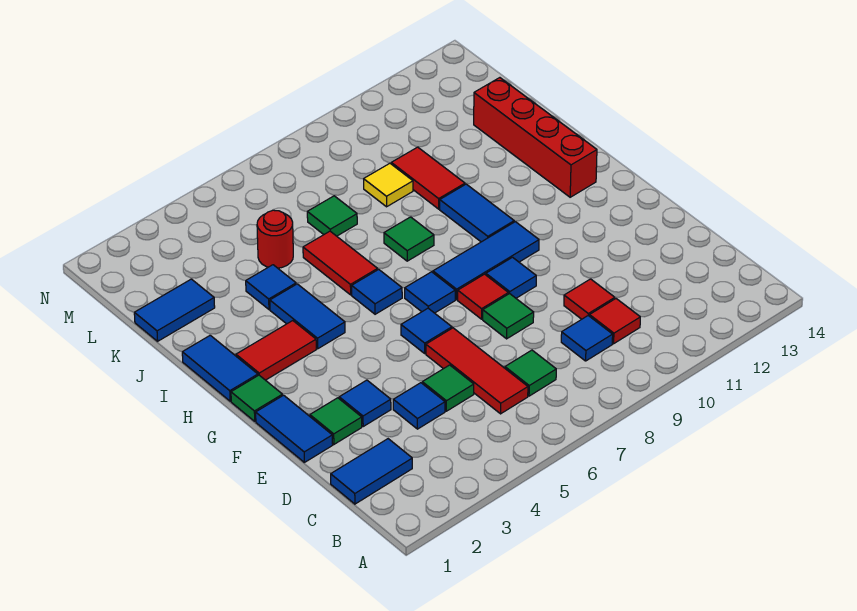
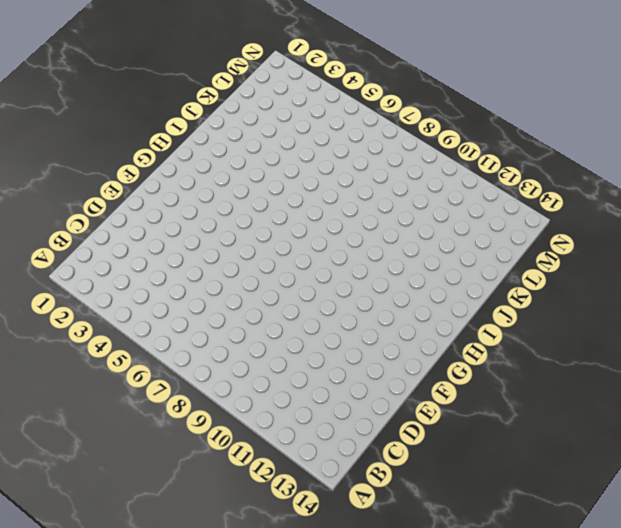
none -> blue tile C1:C2 level 1
none -> red tile C6:E6 level 1
none -> green tile C7 level 1
none -> blue tile C9 level 1

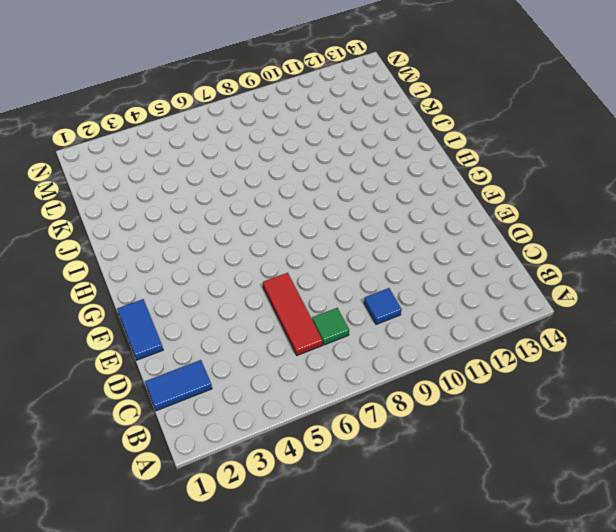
none -> red tile C10 level 1
none -> blue tile D4 level 1
none -> green tile D5 level 1
none -> red tile D10 level 1

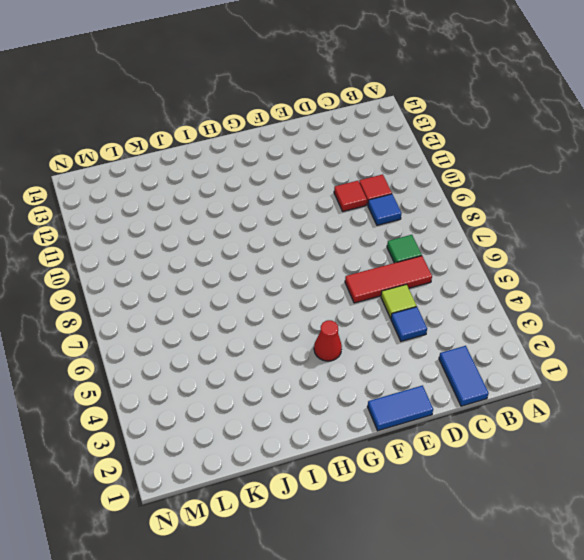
lime tile D5 level 1 -> green tile D5 level 1
red cone G4 level 1 -> none
none -> green tile E2 level 1
none -> blue tile E3 level 1
none -> green tile E8 level 1
none -> blue tile F6 level 1

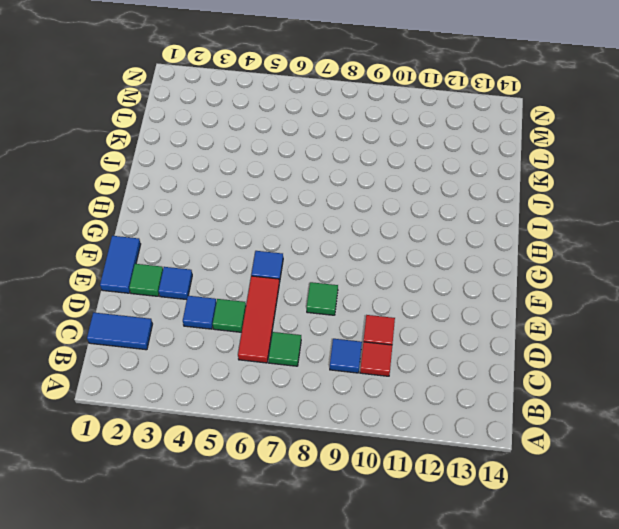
none -> red tile F8 level 1
none -> blue tile F9 level 1
none -> green tile G1 level 1
none -> blue tile G7 level 1

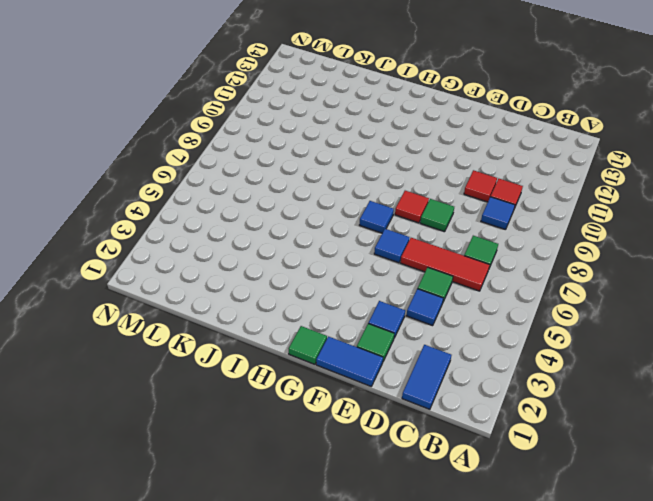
none -> blue tile F9 level 1
none -> blue tile G8:G10 level 1
none -> blue tile H1:I1 level 1
none -> red tile H2:H3 level 1

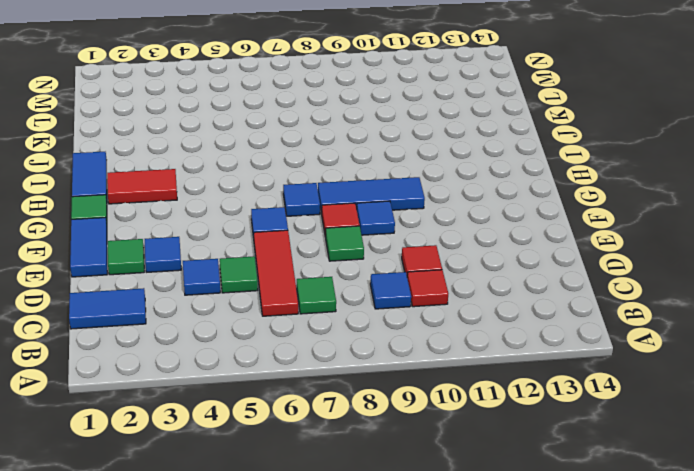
none -> blue tile H4:I4 level 1
none -> blue tile H6 level 1
none -> blue tile H10:I10 level 1
none -> red brick H13:K13 level 1

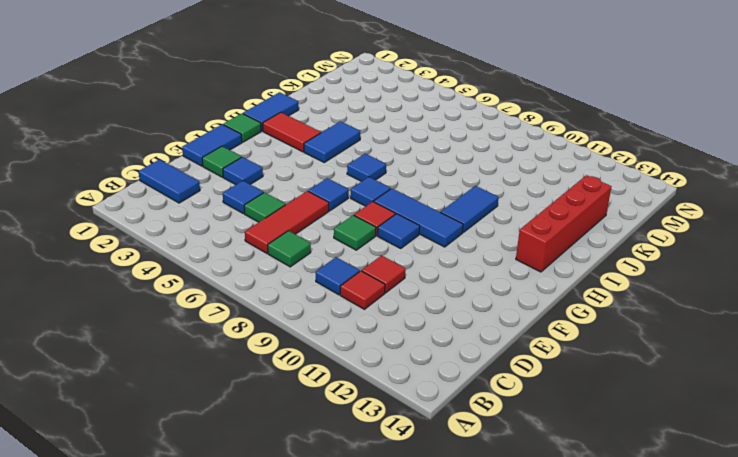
none -> red tile I6:J6 level 1
none -> green tile I8 level 1
none -> blue tile J4 level 1
none -> red tile J10:K10 level 1

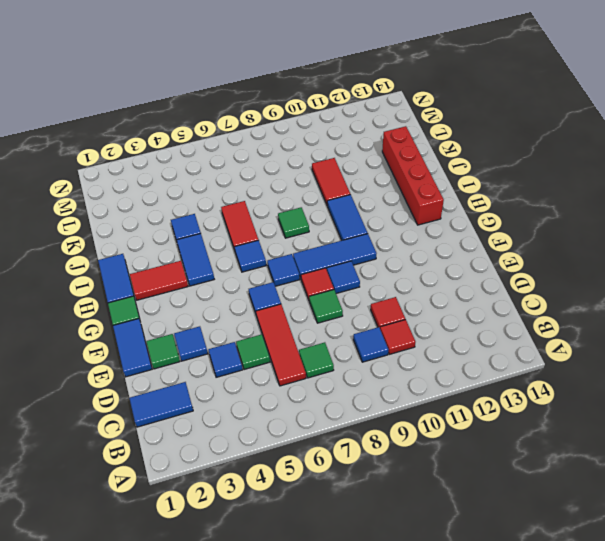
none -> blue tile K1:K2 level 1
none -> red round brick K5 level 1
none -> green tile K7 level 1
none -> yellow tile K9 level 1

